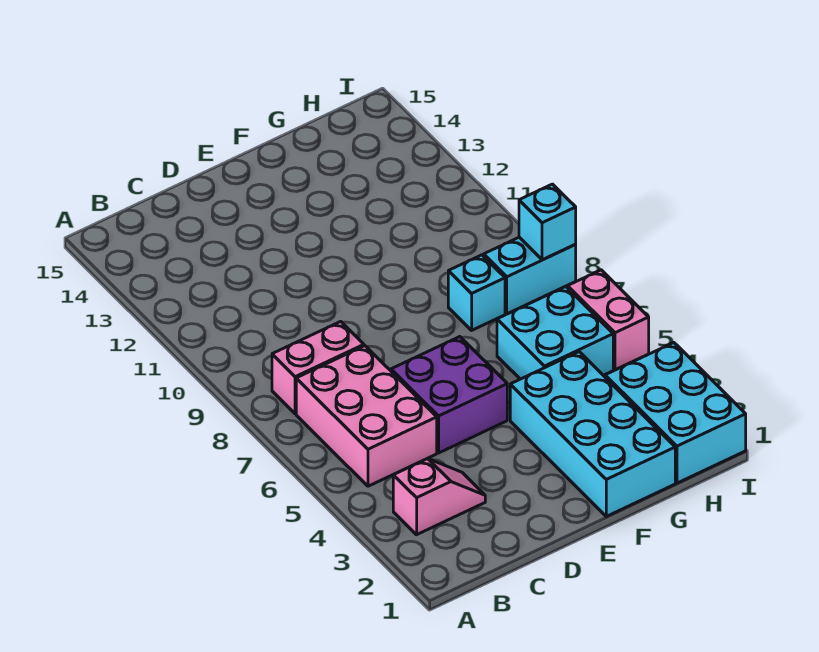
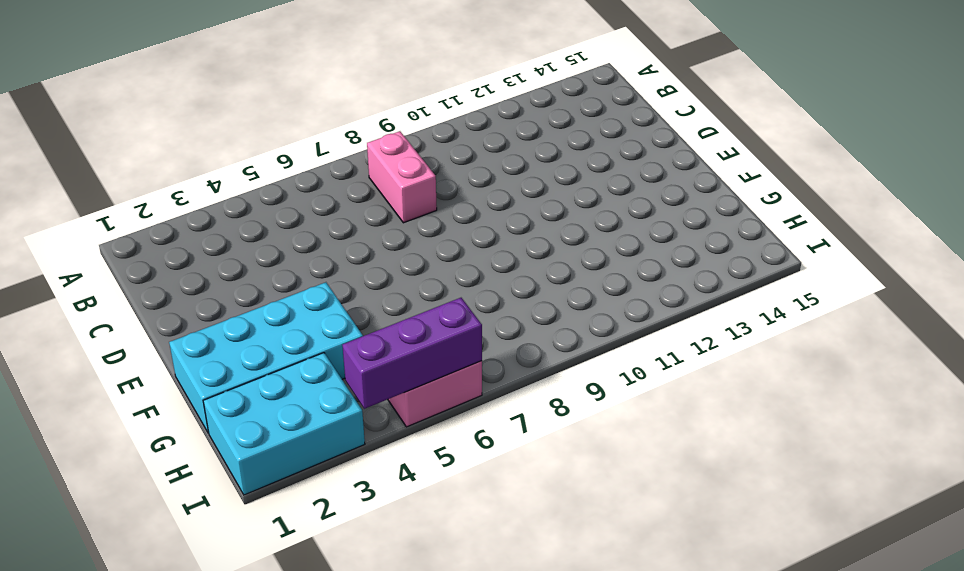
purple brick I4:I6 level 2 -> none
none -> pink slope B3:C3 level 1 top B
none -> pink brick B5:C7 level 1

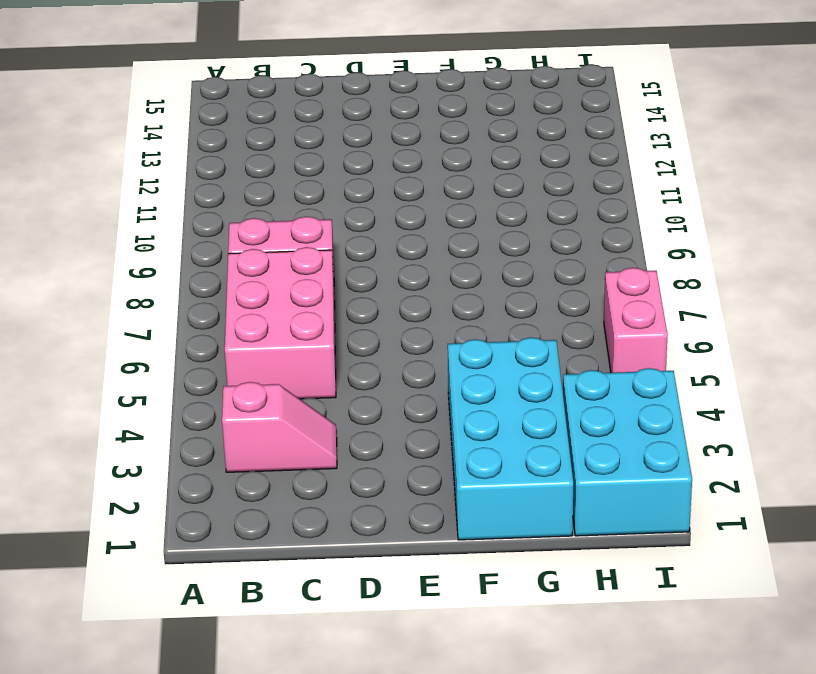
none -> purple brick D5:E6 level 1
none -> cyan brick G5:H6 level 1

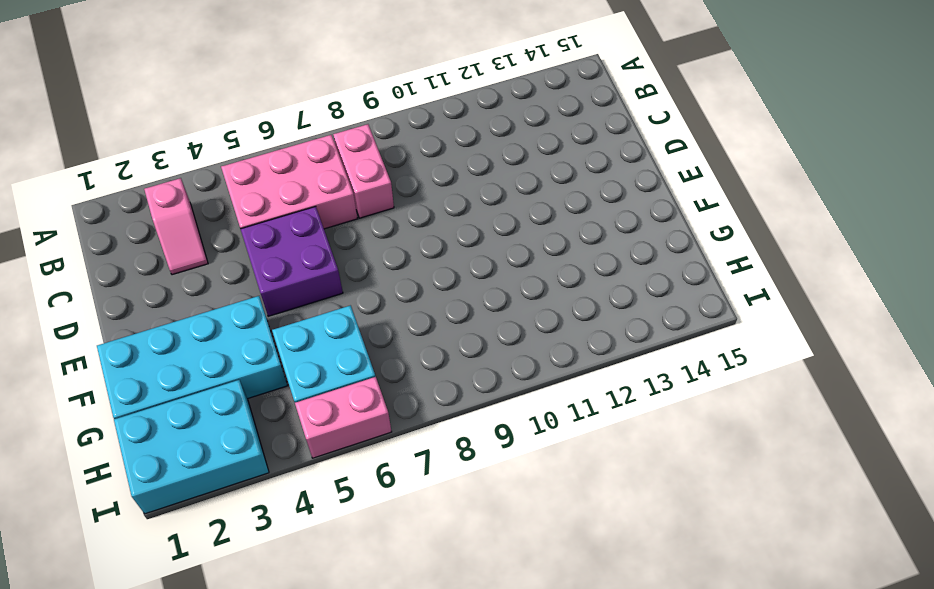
none -> cyan brick G8 level 1
none -> cyan brick H8:I8 level 1

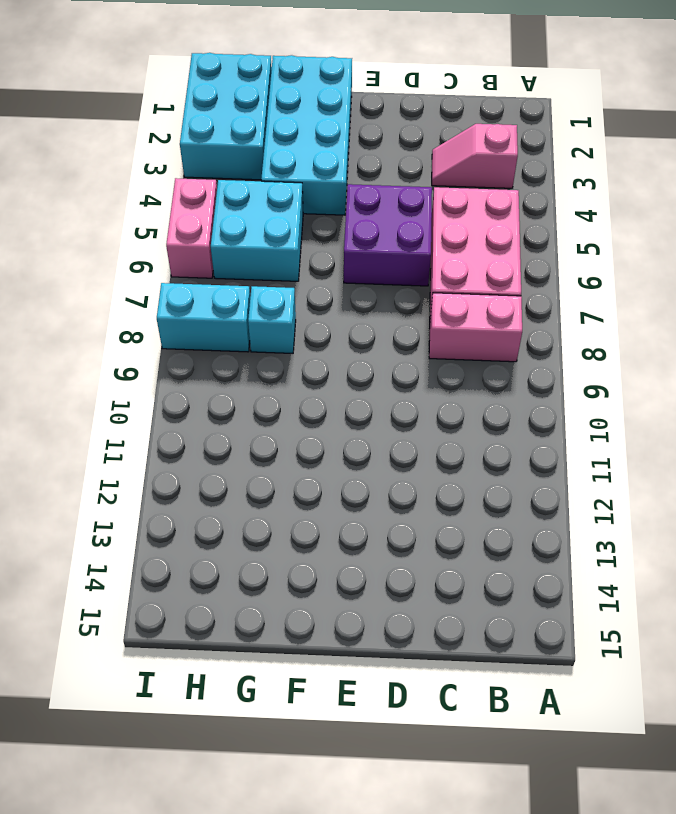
none -> cyan brick I8 level 2

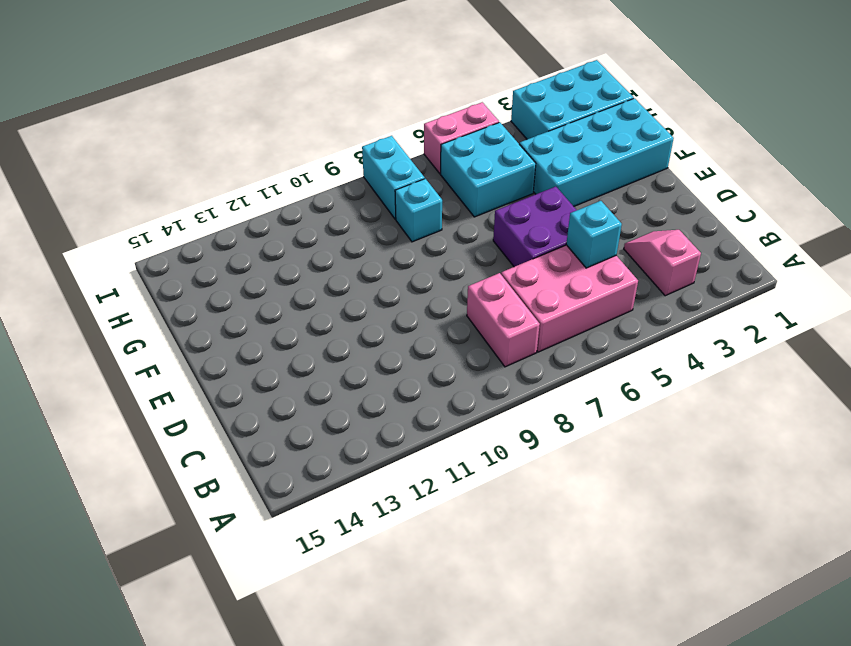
cyan brick C5 level 2 -> cyan brick I8 level 2

